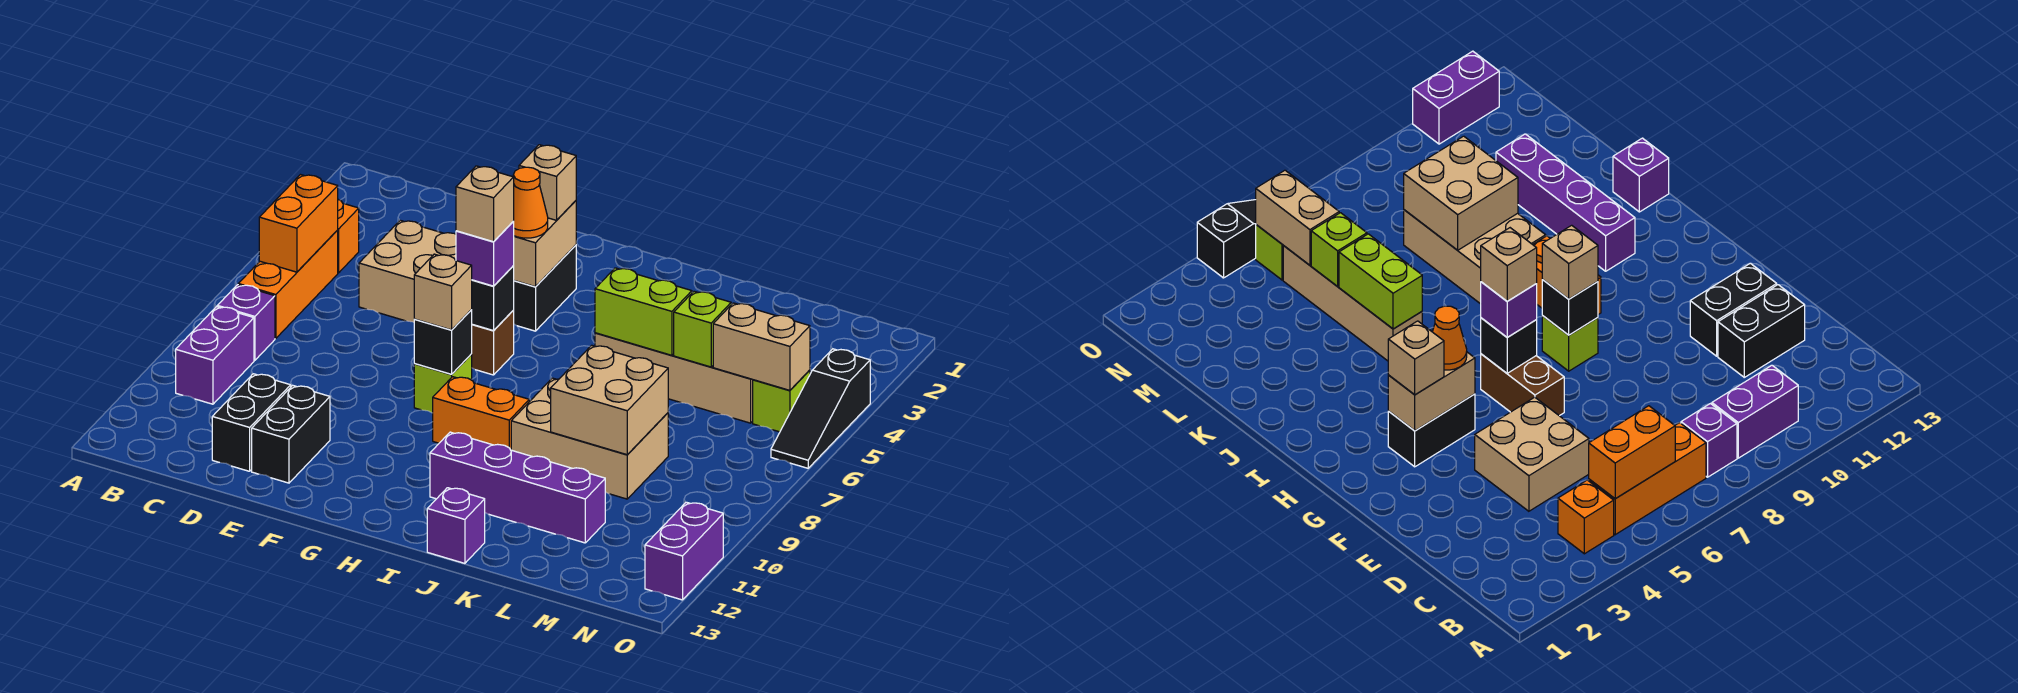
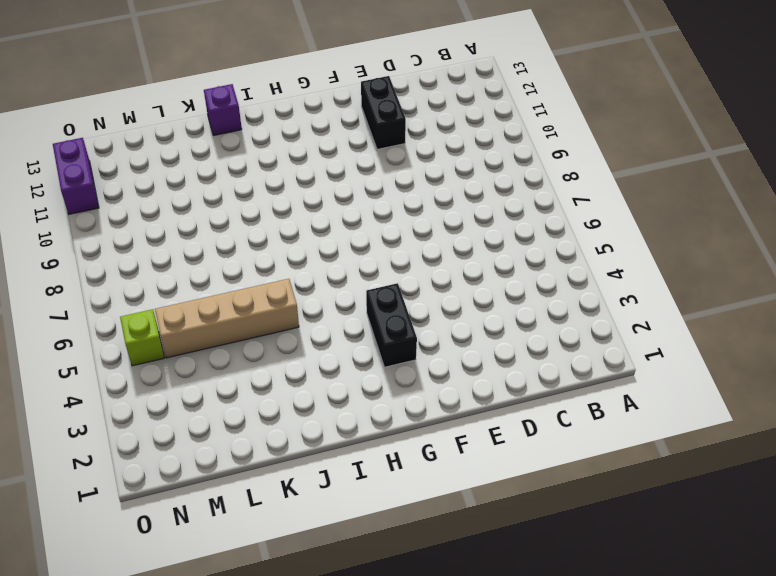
none -> orange brick B4 level 1
none -> orange brick B5:B7 level 1
none -> purple brick B8 level 1
none -> purple brick B9:B10 level 1

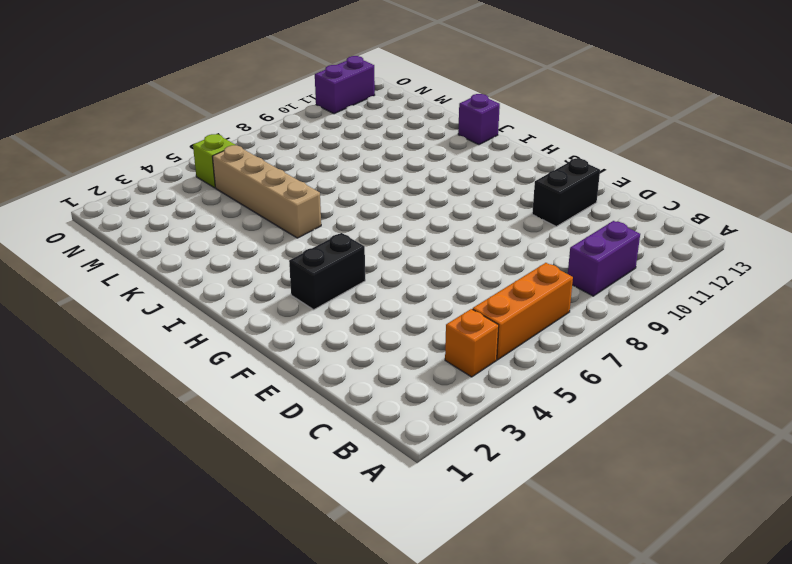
none -> purple brick B8 level 1
none -> tan brick D4:E5 level 1
none -> black brick D11:D12 level 1
none -> brown brick F6:G6 level 1

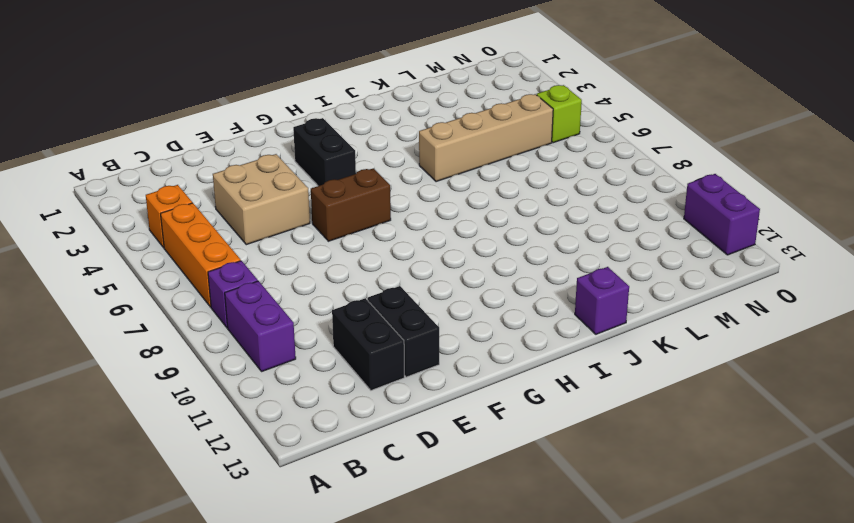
none -> lime brick G8 level 1
none -> orange brick H9:I9 level 1
none -> purple brick I11:L11 level 1
none -> tan brick J8:L9 level 1

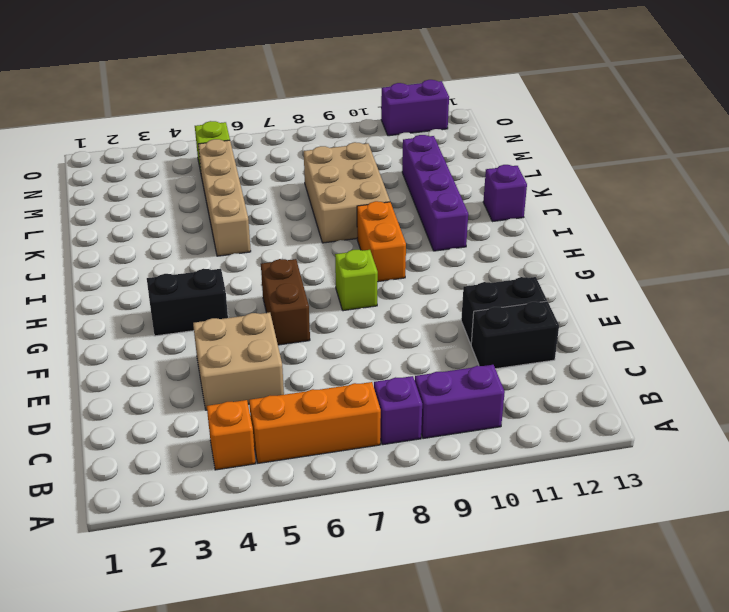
none -> black slope O4:O6 level 1 top 4
none -> orange brick B5:B6 level 2
none -> tan brick G3:G4 level 2
none -> black brick G6 level 2

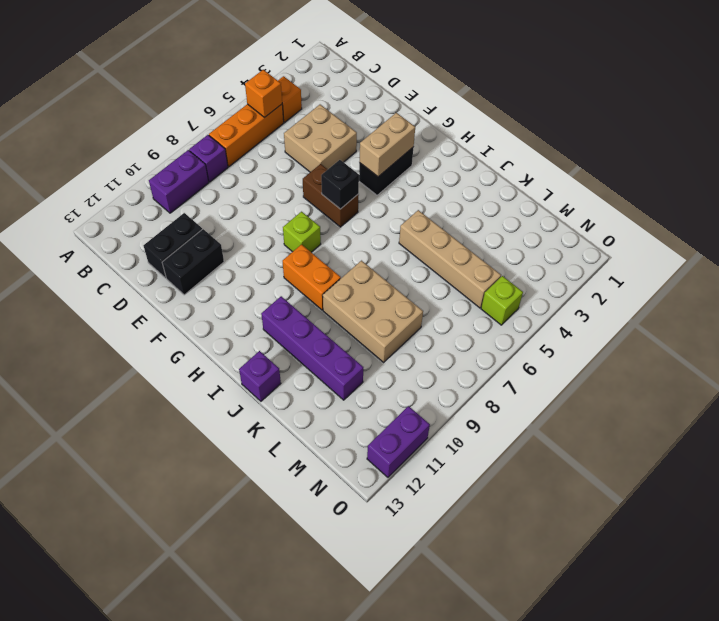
orange brick B5 level 2 -> orange brick B5:B6 level 2
none -> black slope O4:O6 level 1 top 4
none -> black brick G8 level 2
none -> lime brick J5:K5 level 2
none -> tan brick K8:L9 level 2

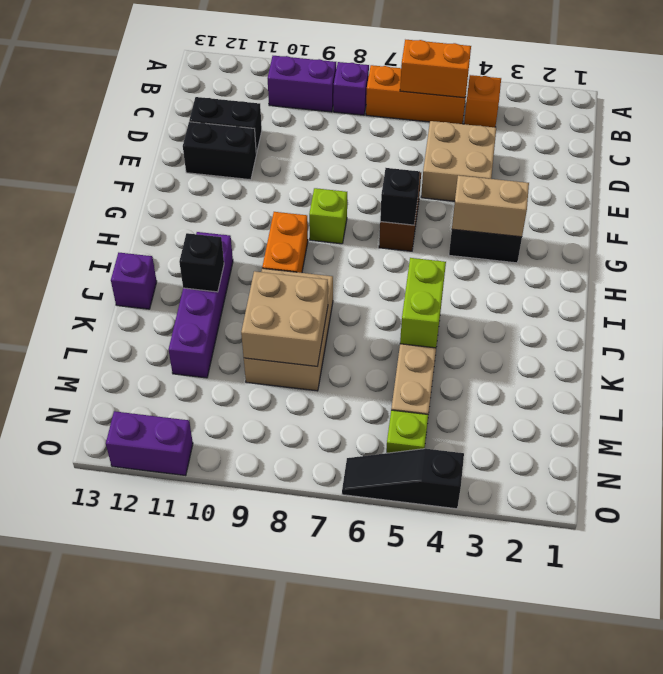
black brick J11 level 2 -> black brick G8 level 2
none -> lime brick L5 level 2
none -> tan brick M5:N5 level 2
none -> tan brick G3 level 3
none -> orange cone G4 level 3

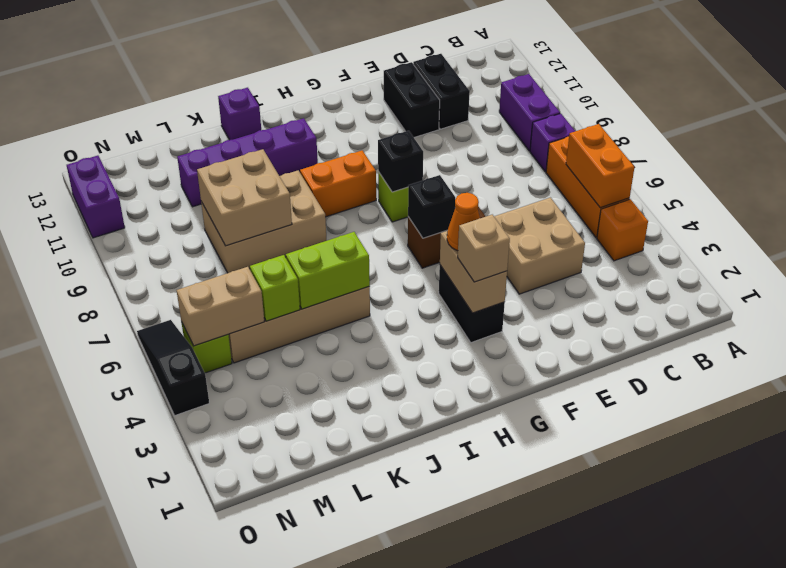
none -> purple brick G6 level 3
none -> tan brick G8 level 3
none -> tan brick G6 level 4

